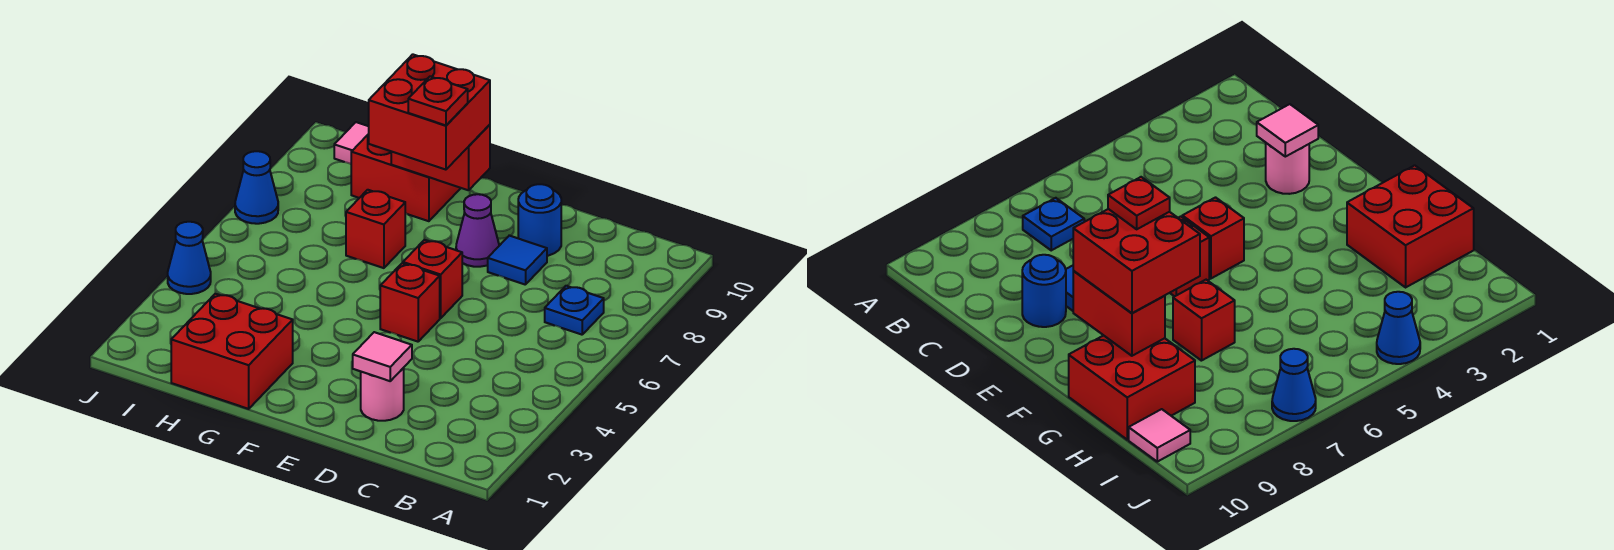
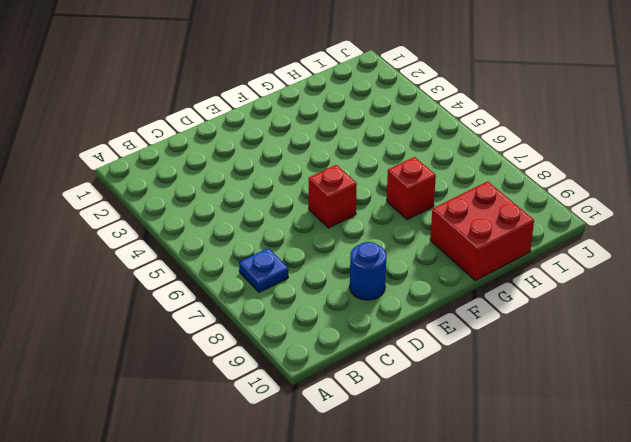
none -> pink round brick D2 level 1
none -> blue tile D8 level 1
none -> red brick E5 level 1

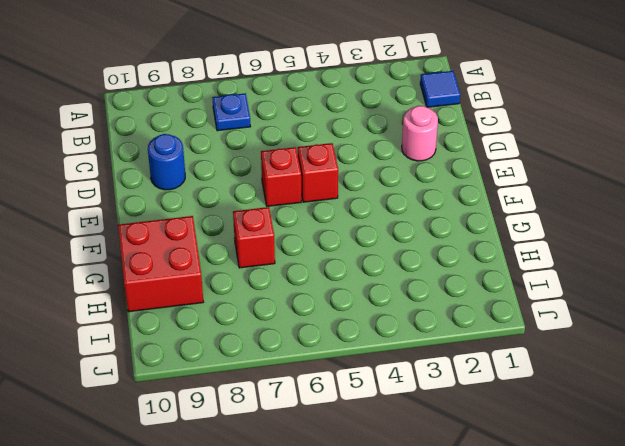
blue tile B1 level 1 -> blue tile D8 level 1
none -> purple cone E8 level 1
none -> red brick G1:H2 level 1
none -> pink tile I10 level 1

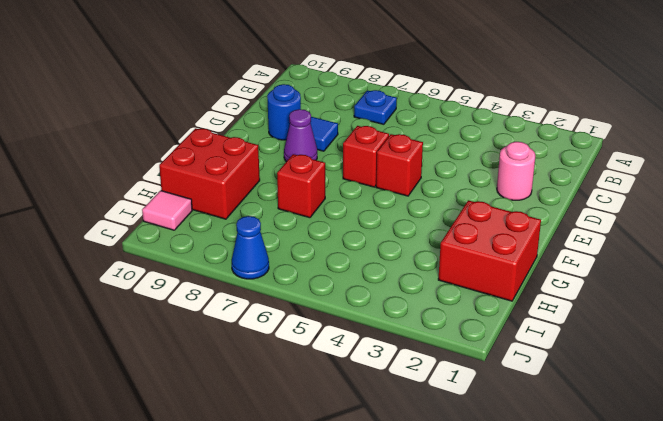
none -> blue cone J4 level 1
none -> pink tile D2 level 2
none -> red brick F9:G9 level 2

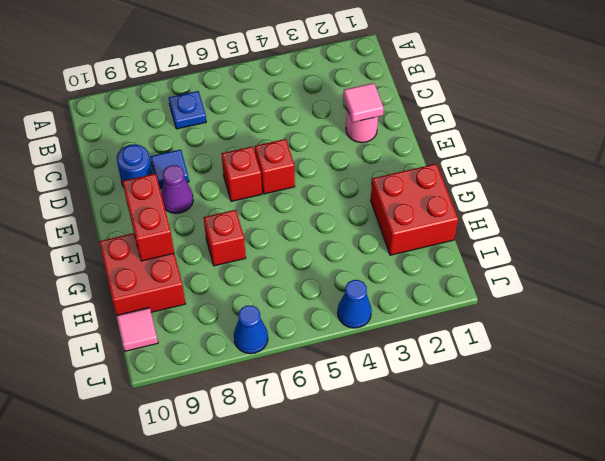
none -> red brick F8:G9 level 3
none -> red plate F8 level 4

